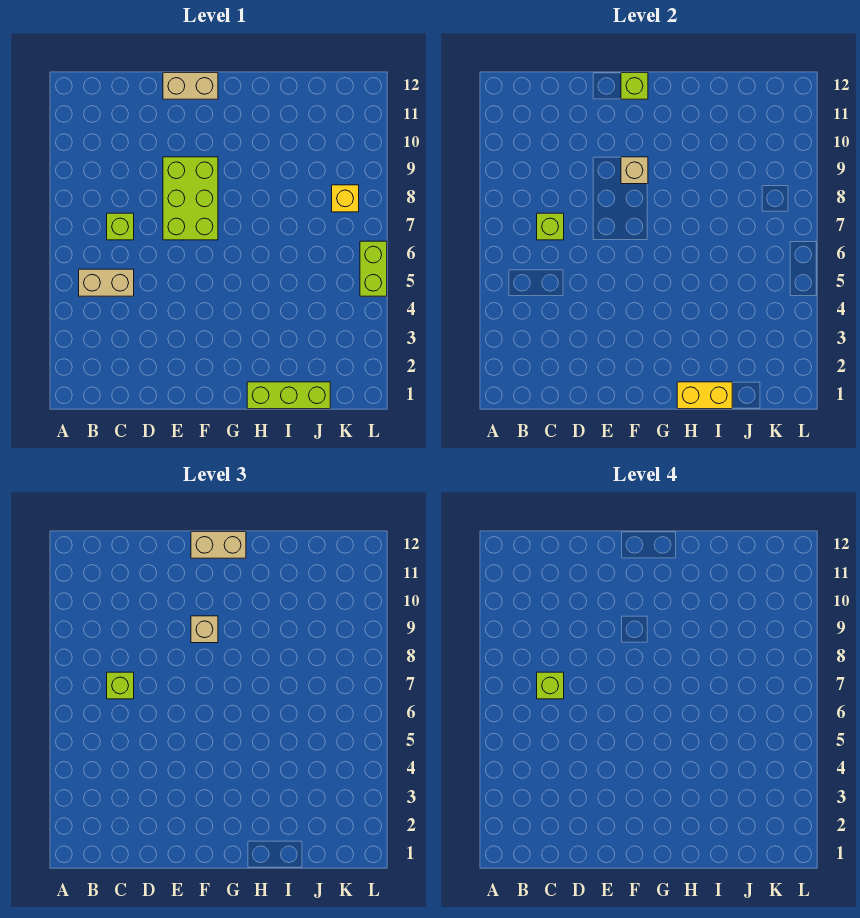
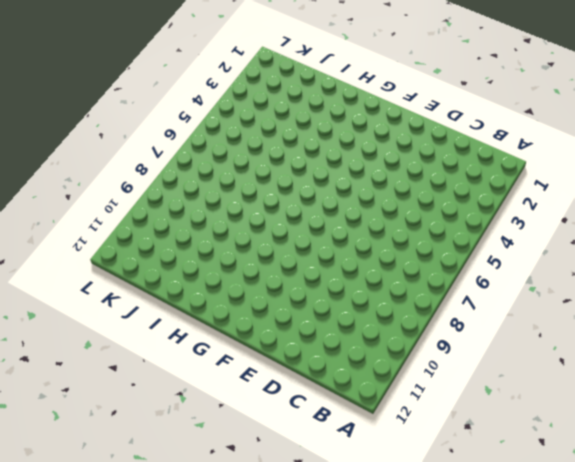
none -> tan brick B5:C5 level 1
none -> lime brick C7 level 1
none -> lime brick E7:F9 level 1

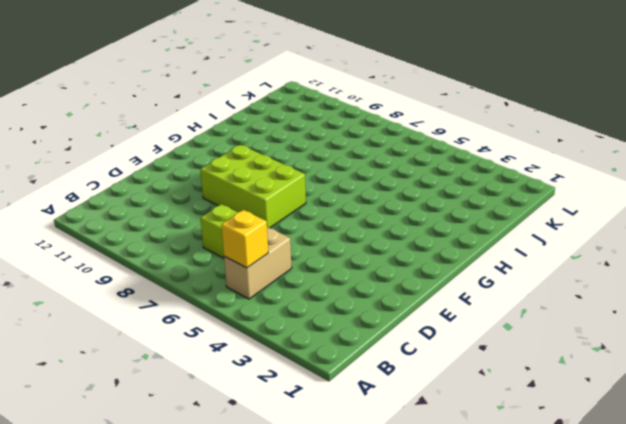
yellow brick B5 level 2 -> yellow brick K8 level 1
none -> tan brick E12:F12 level 1
none -> lime brick H1:J1 level 1
none -> lime brick L5:L6 level 1

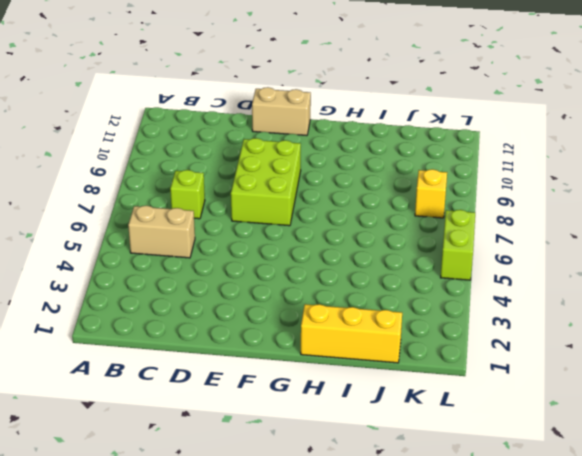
yellow brick H1:J1 level 1 -> lime brick H1:J1 level 1
none -> lime brick C7 level 2
none -> tan brick F9 level 2
none -> lime brick F12 level 2

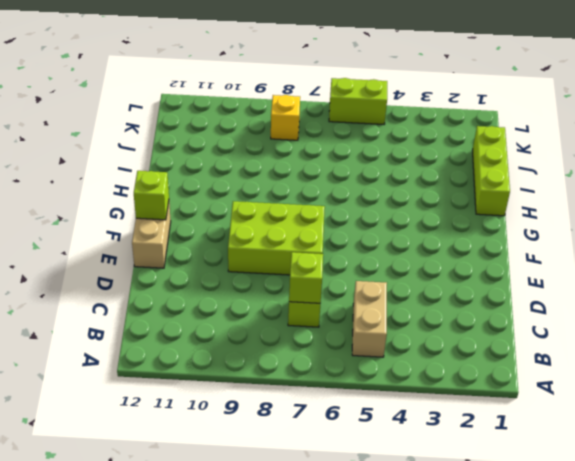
none -> tan brick F9 level 2
none -> yellow brick H1:I1 level 2
none -> lime brick C7 level 3

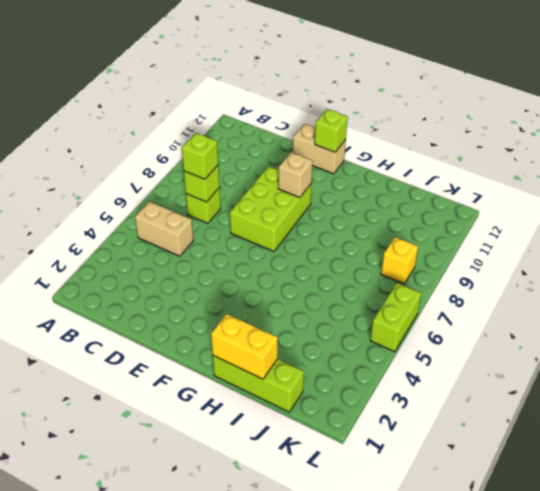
none -> tan brick F9 level 3
none -> tan brick F12:G12 level 3
none -> lime brick C7 level 4

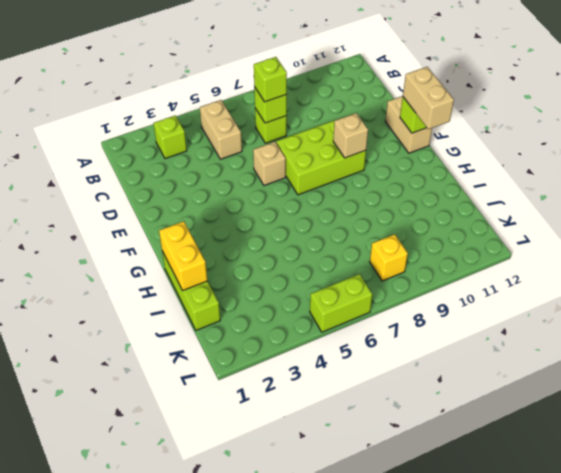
lime brick B3 level 1 -> lime brick C7 level 4
tan brick E6 level 1 -> tan brick F9 level 3

